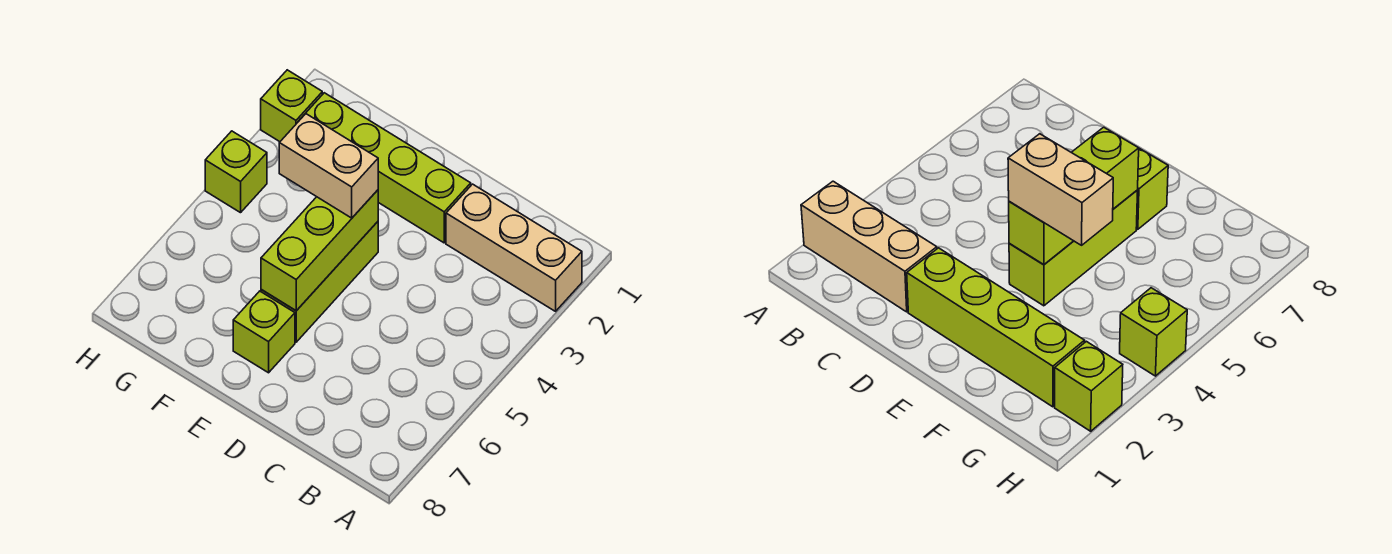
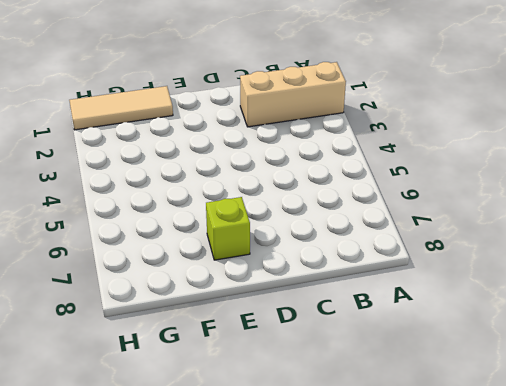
tan tile F1:H1 level 1 -> none
none -> lime brick D2:G2 level 1
none -> lime brick E4:E6 level 1

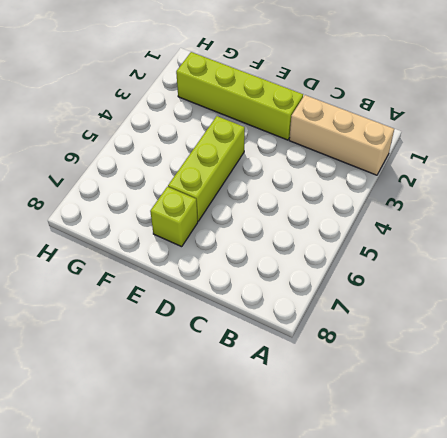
none -> lime brick H2 level 1
none -> lime brick H4 level 1

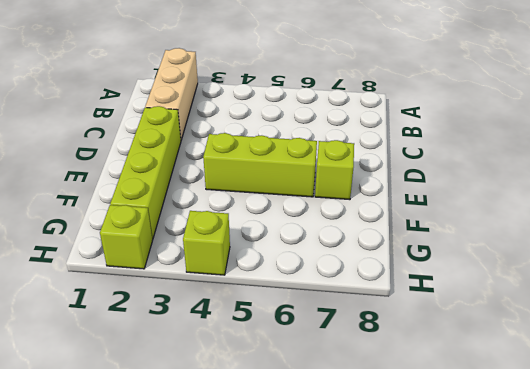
none -> lime brick E4:E6 level 2
none -> tan brick E4:F4 level 3

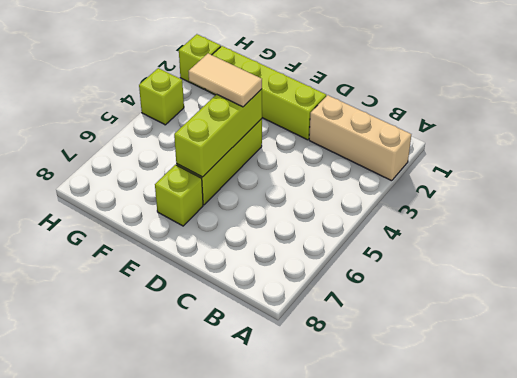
tan tile E4:F4 level 3 -> tan brick E4:F4 level 3

